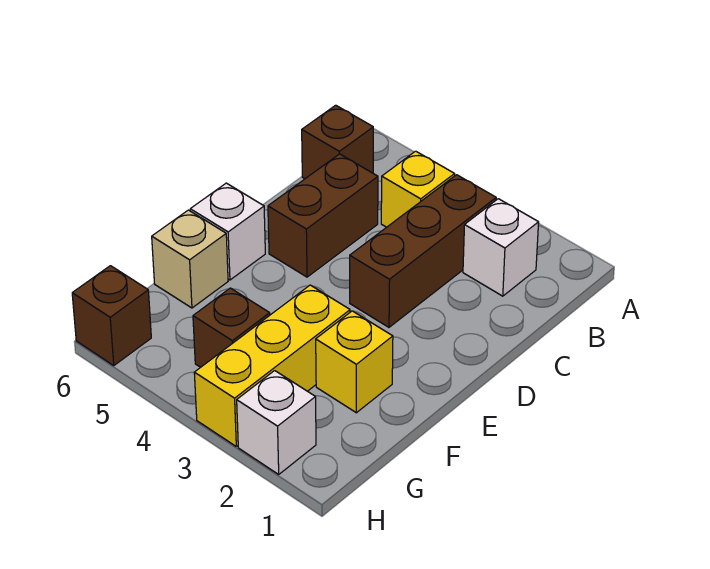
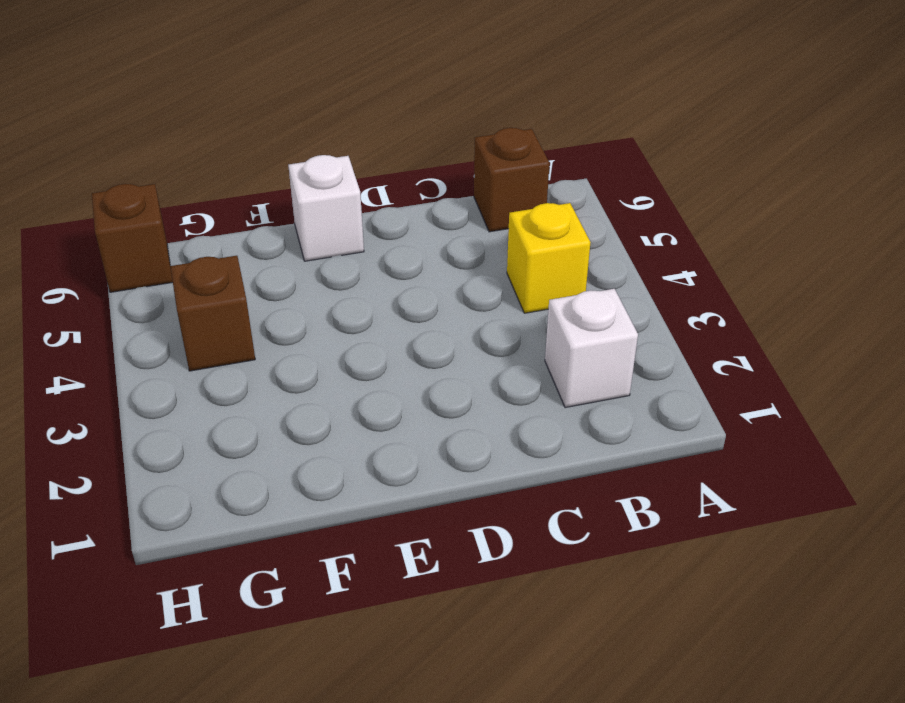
none -> brown brick B3:D3 level 1
none -> brown brick C5:D5 level 1
none -> yellow brick F2 level 1

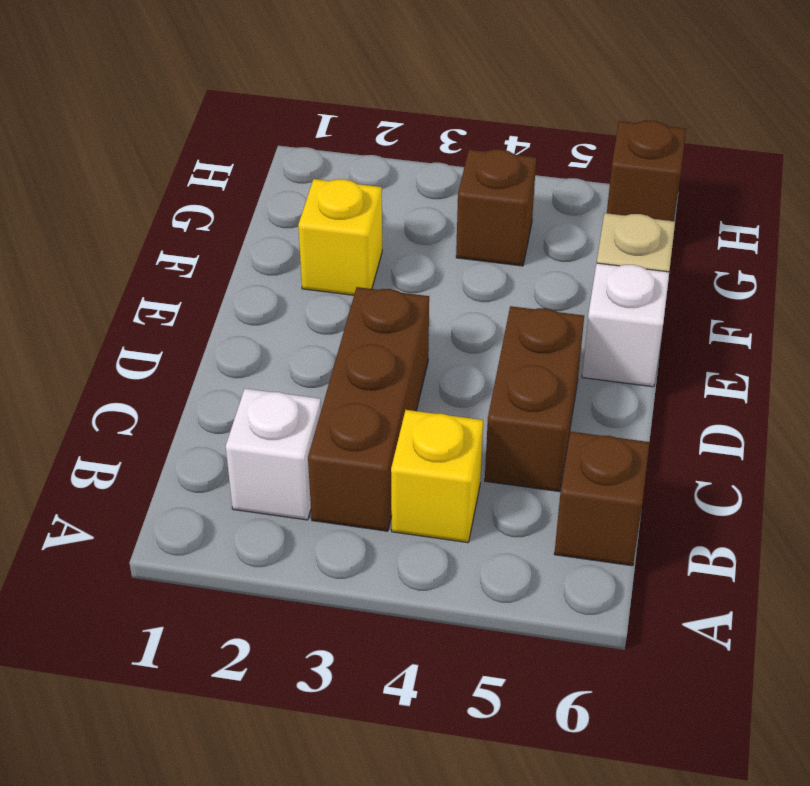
none -> yellow brick F3:H3 level 1
none -> white brick H2 level 1

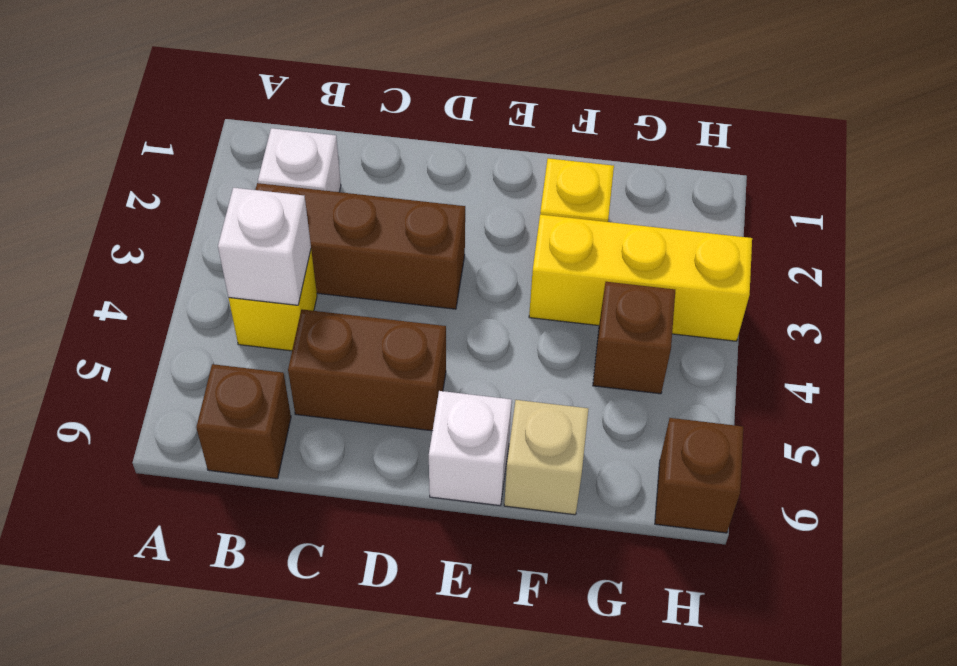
white brick B4 level 2 -> white brick H2 level 1

